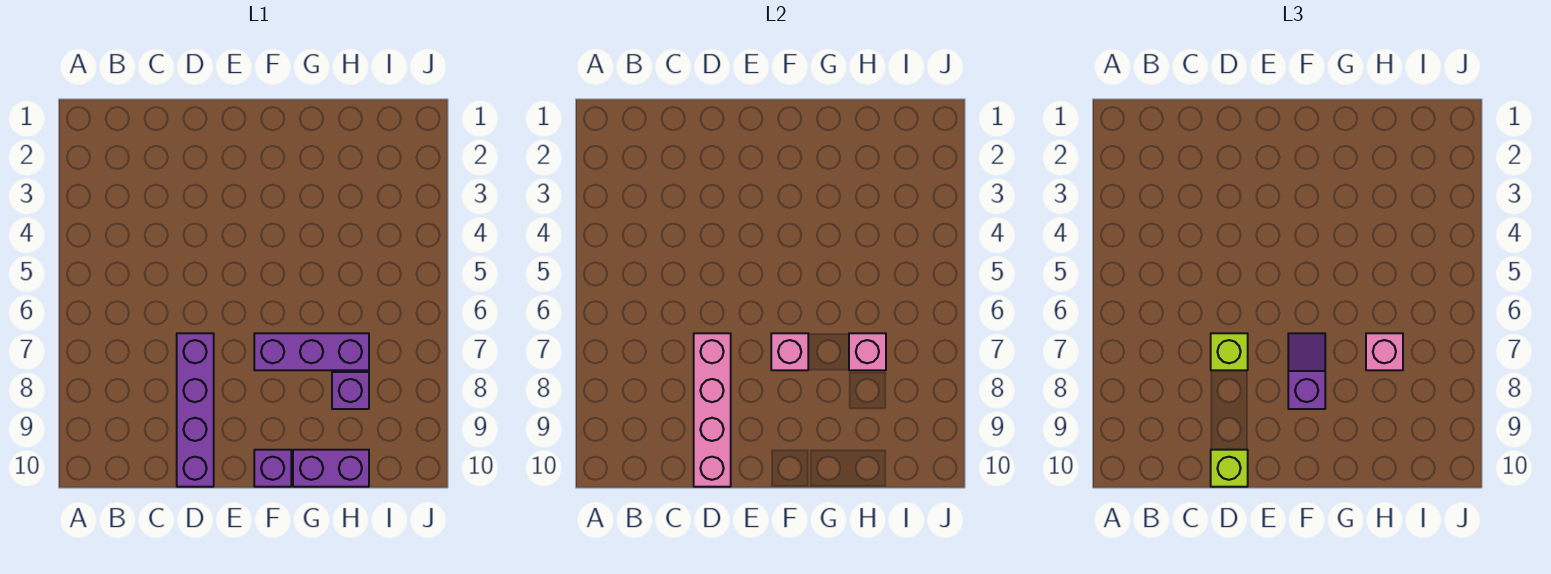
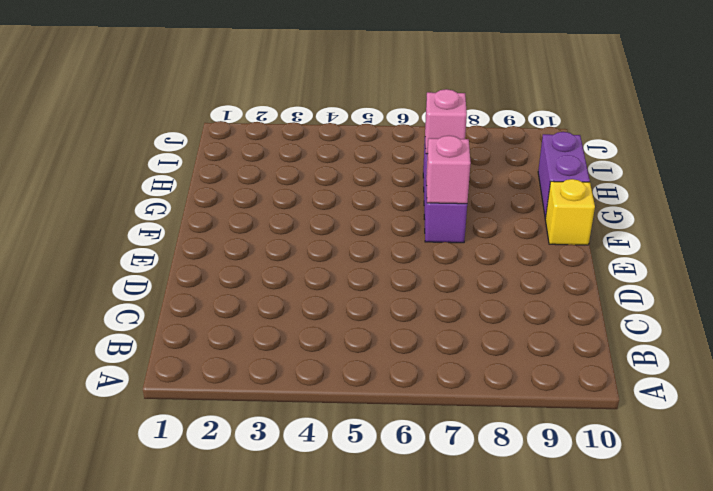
yellow brick F10 level 1 -> purple brick F10 level 1
none -> purple brick D7:D10 level 1
none -> purple brick H8 level 1
none -> pink brick D7:D10 level 2

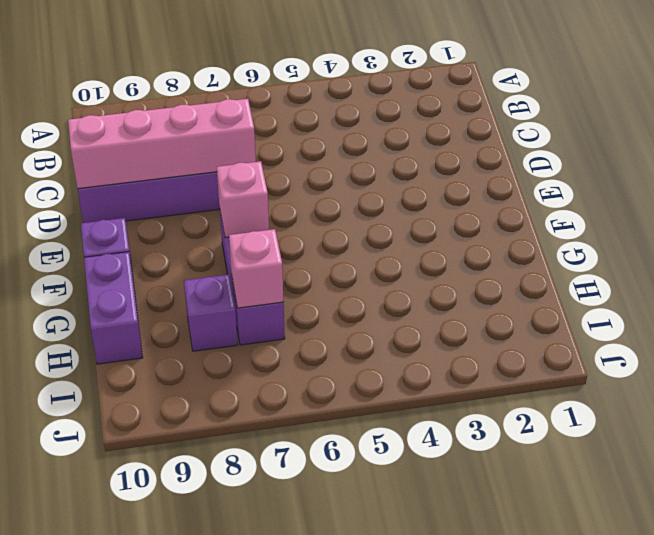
none -> lime brick D7 level 3
none -> lime brick D10 level 3
none -> purple slope F7:F8 level 3 top 8

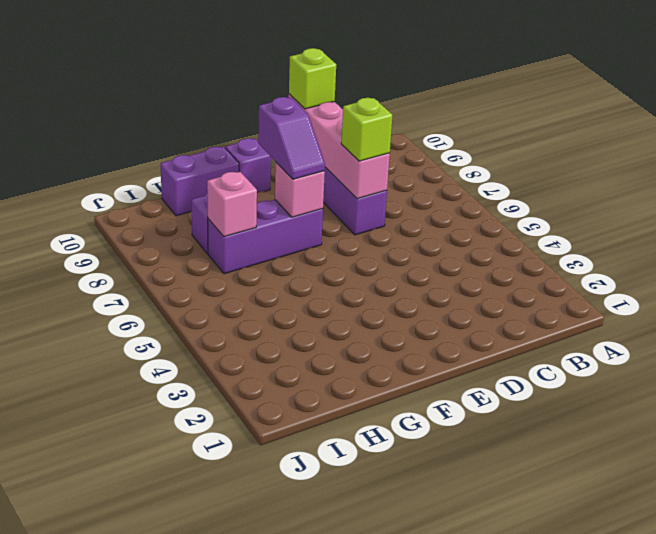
none -> pink brick H7 level 3

